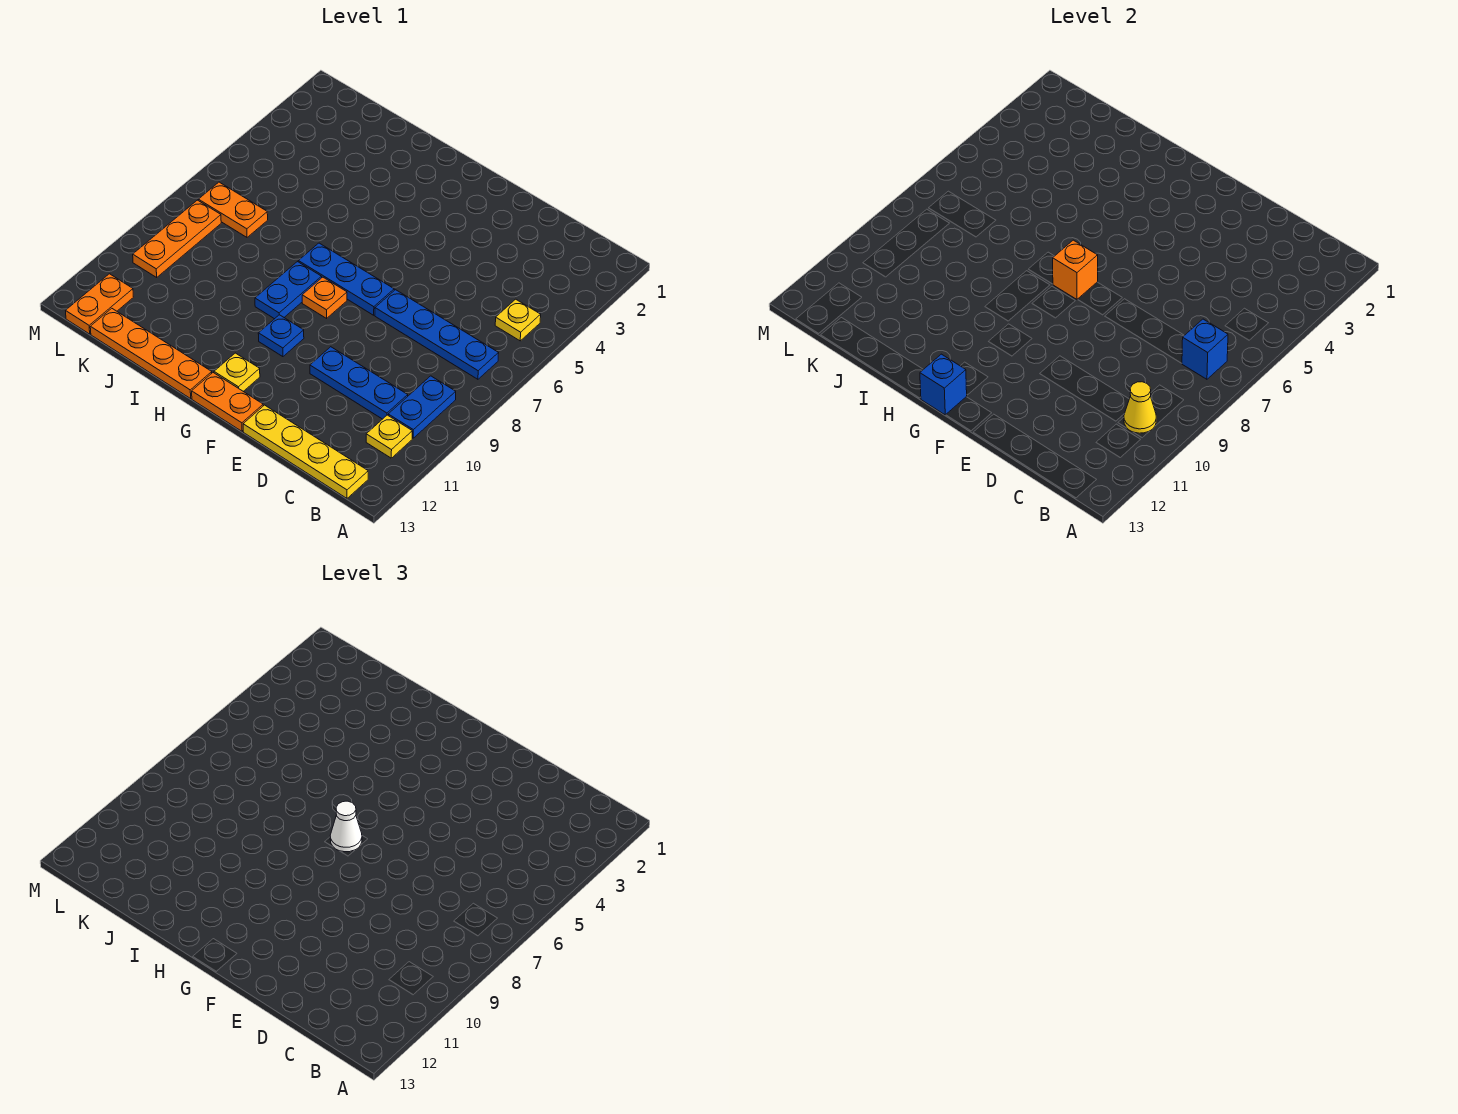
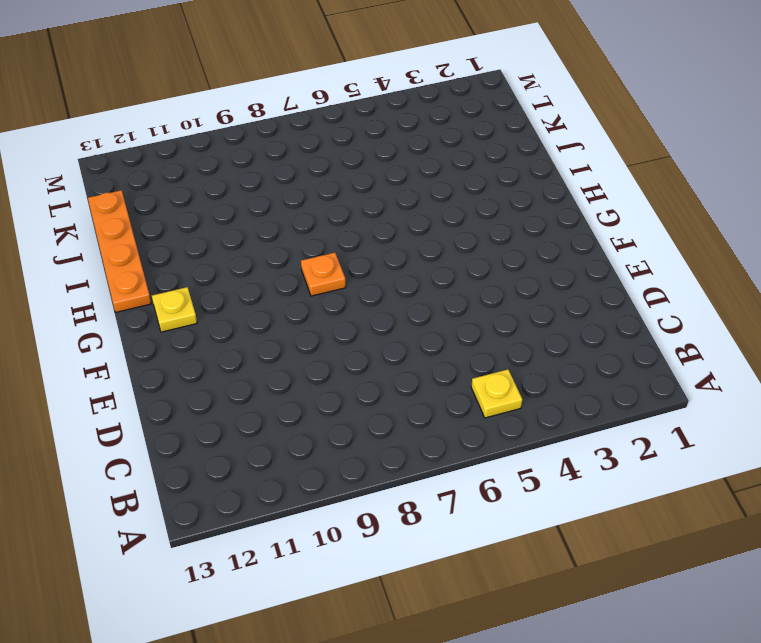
none -> blue plate B7:E7 level 1
none -> blue plate B9:B10 level 1
none -> yellow plate B11 level 1

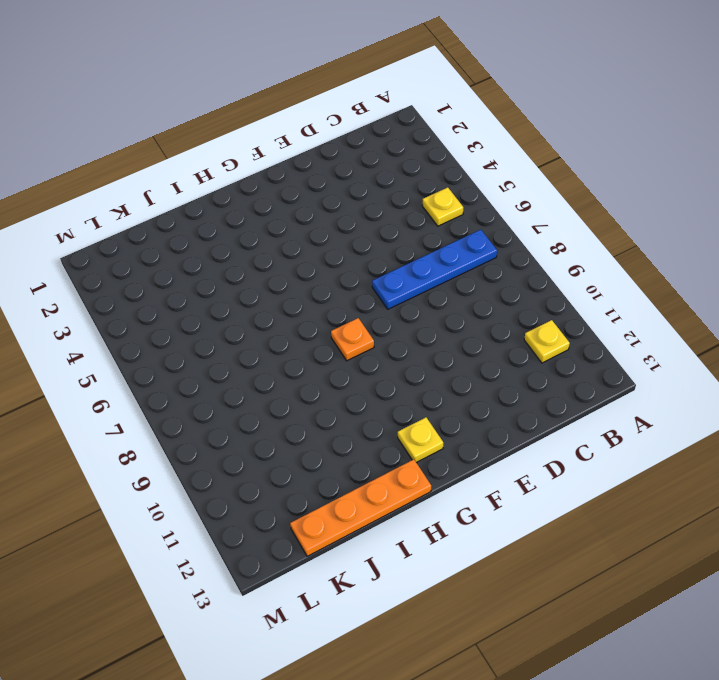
none -> blue plate B9:B10 level 1
none -> yellow plate B13:E13 level 1
none -> blue plate C10:E10 level 1

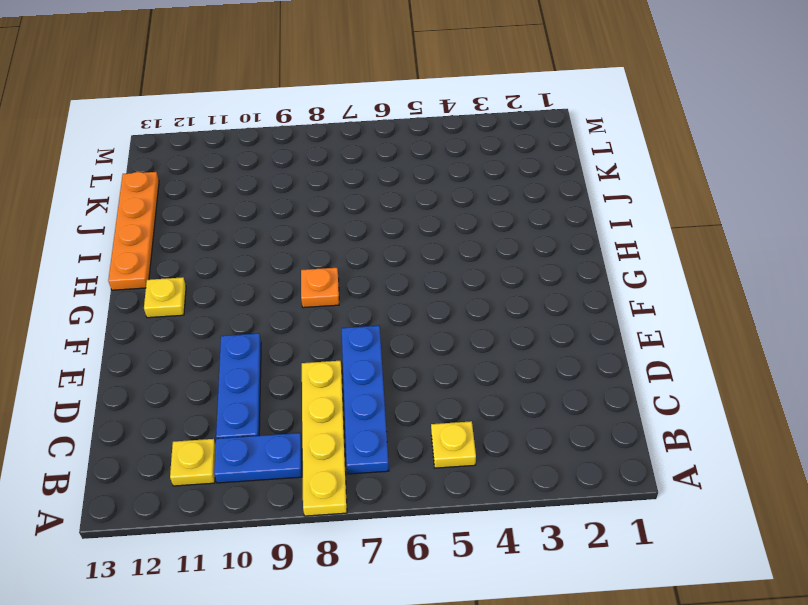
yellow plate A8:D8 level 1 -> yellow plate B13:E13 level 1
none -> blue plate F7:H7 level 1
none -> orange plate F13:G13 level 1
none -> blue plate G10 level 1

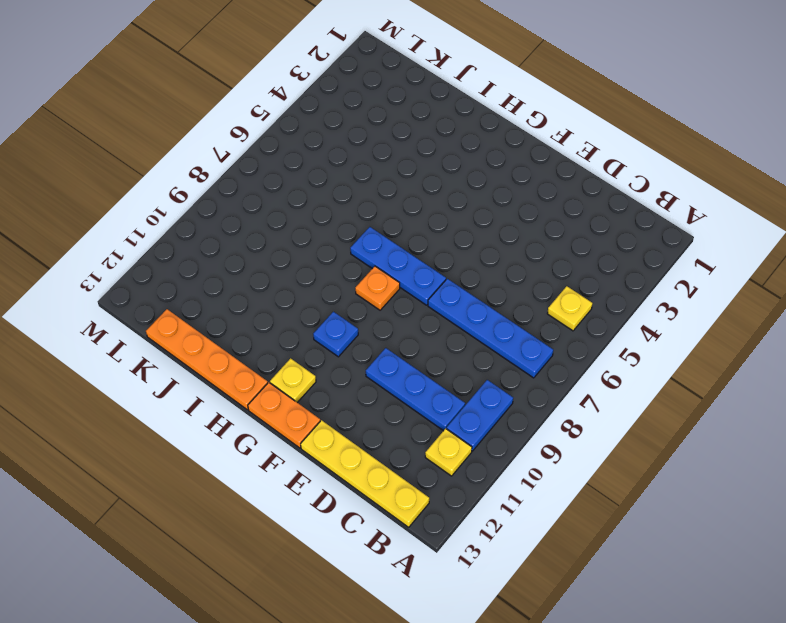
none -> blue plate H8:H9 level 1
none -> orange plate K7:L7 level 1
none -> orange plate L8:L10 level 1

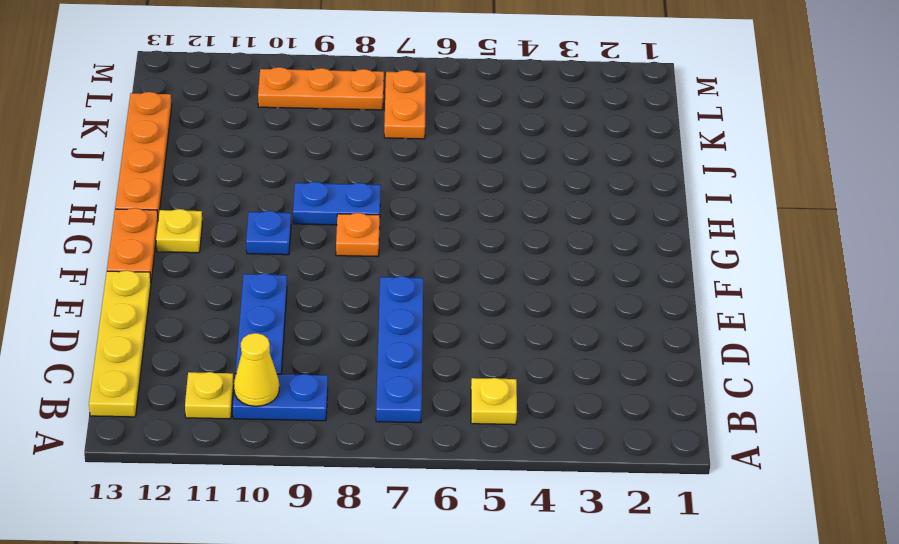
none -> blue plate F7:H7 level 1
none -> orange plate L12:L13 level 1
none -> blue brick B7 level 2

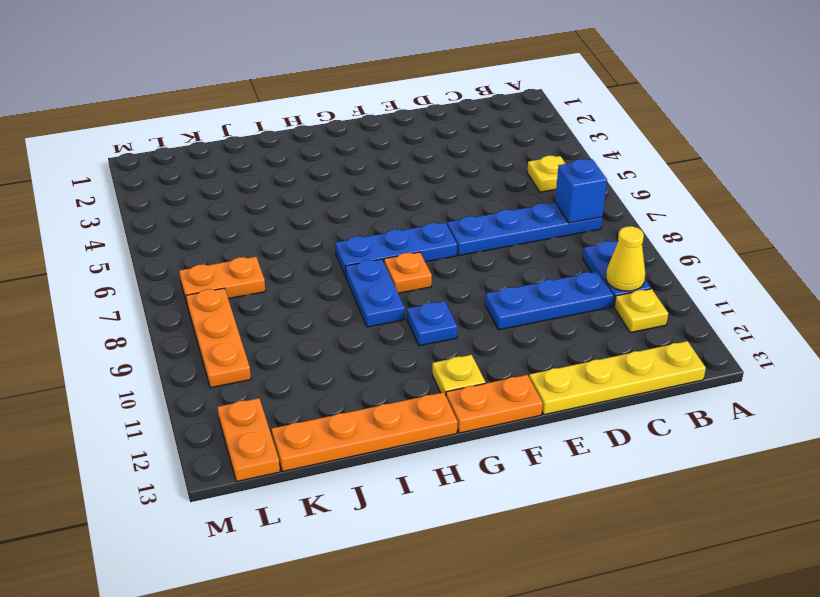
none -> orange brick G7 level 2
none -> blue brick G13 level 2
none -> white cone G7 level 3

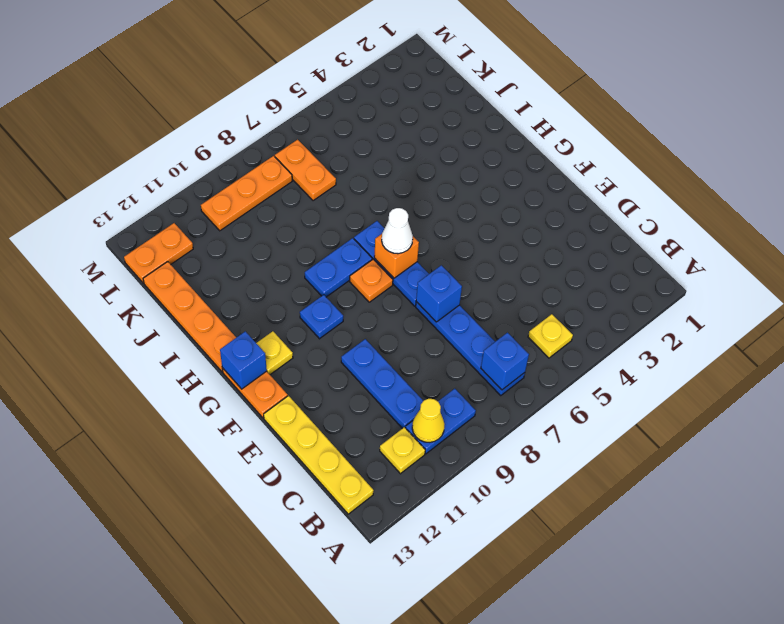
blue brick E7 level 2 -> none

